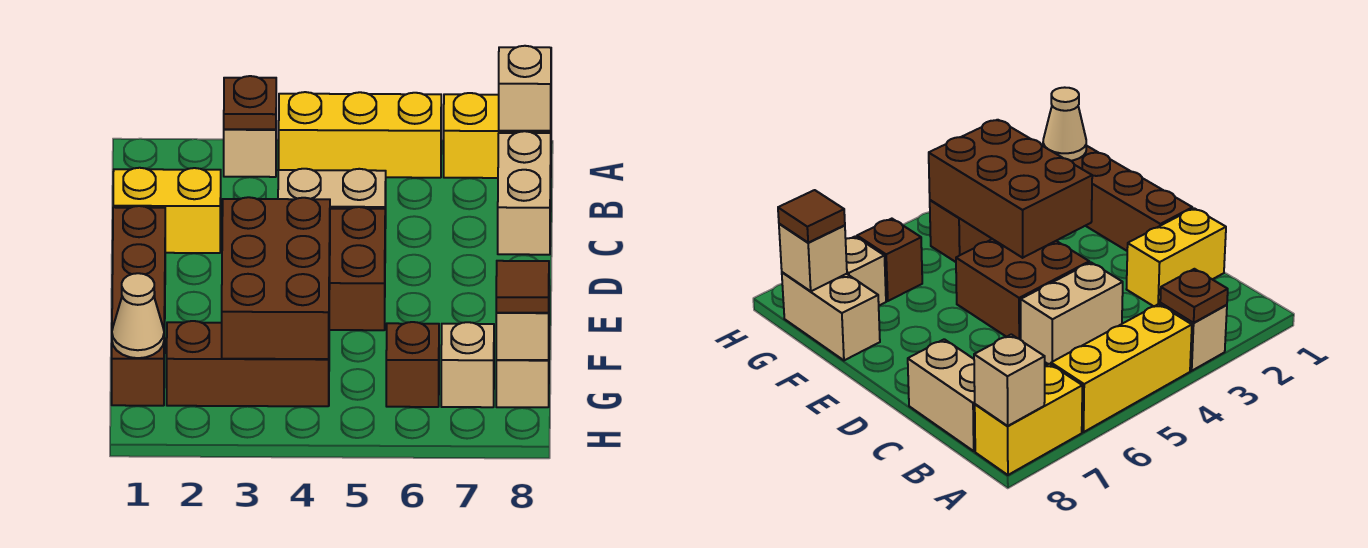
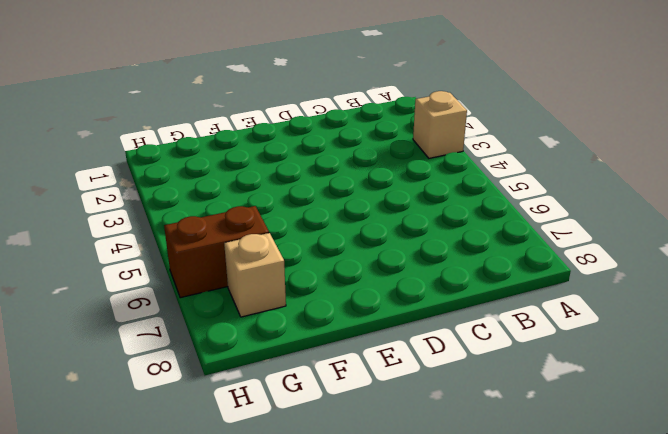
brown brick G6:H6 level 1 -> brown brick G6 level 1
none -> yellow brick A4:A6 level 1
none -> yellow brick A7:A8 level 1
none -> tan brick B8:C8 level 1

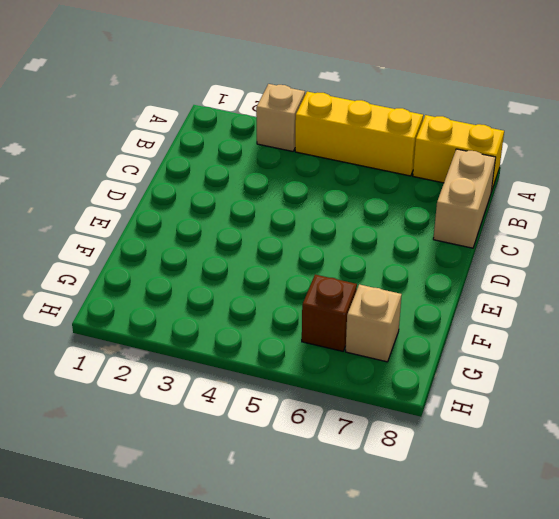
none -> yellow brick C1:C2 level 1
none -> tan brick C4:C5 level 1
none -> brown brick D1:G1 level 1

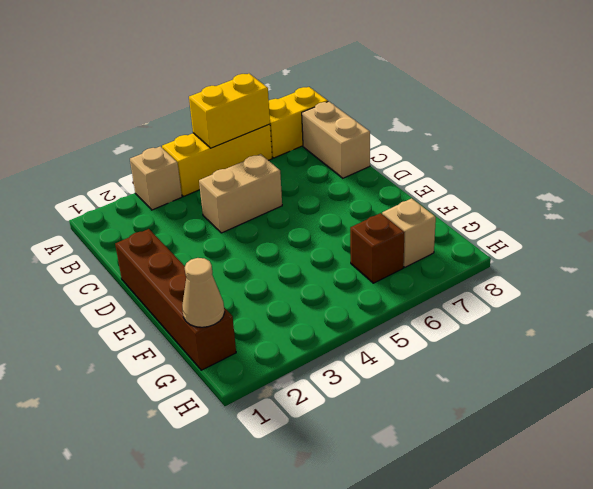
yellow brick A5:A6 level 2 -> yellow brick C1:C2 level 1
none -> brown brick D4:E5 level 1
none -> tan brick F8:G8 level 1
none -> brown brick G2:G4 level 1

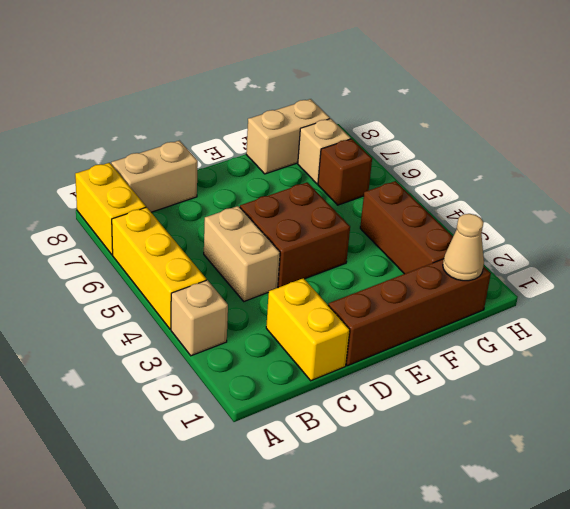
none -> brown plate A3 level 2
none -> tan brick A8 level 2
none -> brown brick E3:G4 level 2

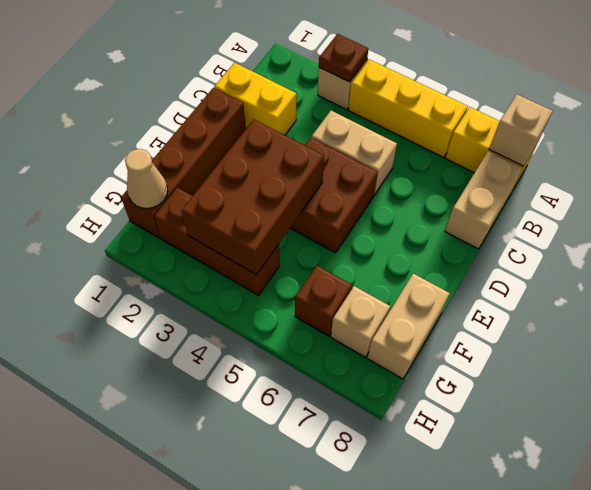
none -> tan brick G8 level 2
none -> brown tile G8 level 3

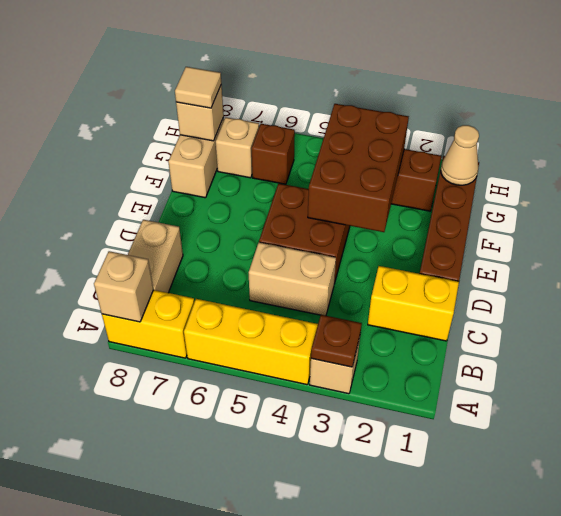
tan tile G8 level 3 -> brown tile G8 level 3

